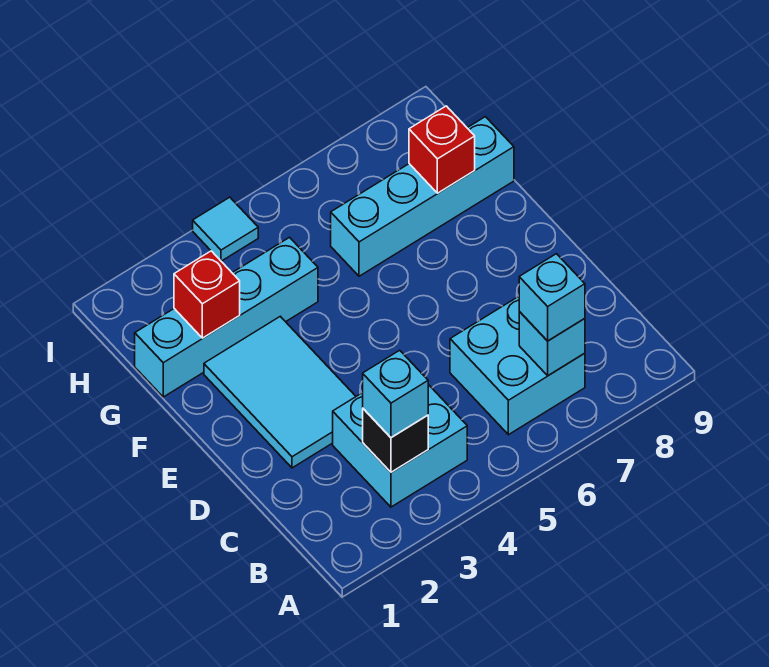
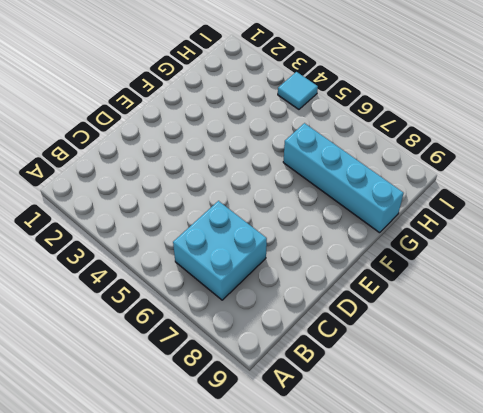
none -> cyan brick B3:C4 level 1
none -> cyan tile D2:F3 level 1
none -> cyan brick G1:G4 level 1

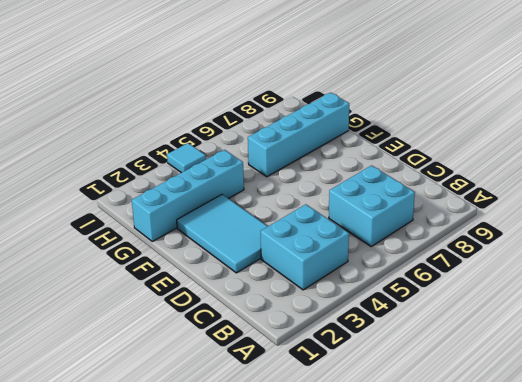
none -> black brick B3 level 2
none -> cyan brick B7 level 2
none -> red brick G2 level 2

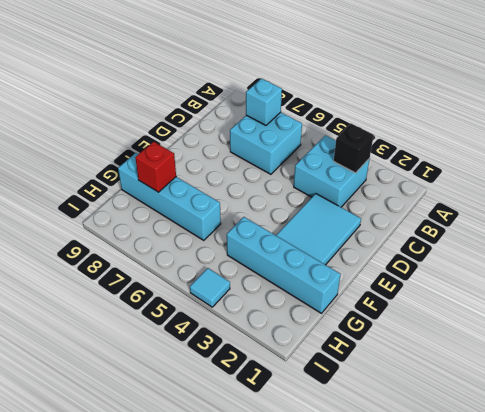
none -> red brick G2 level 2
none -> cyan brick B3 level 3
none -> cyan brick B7 level 3

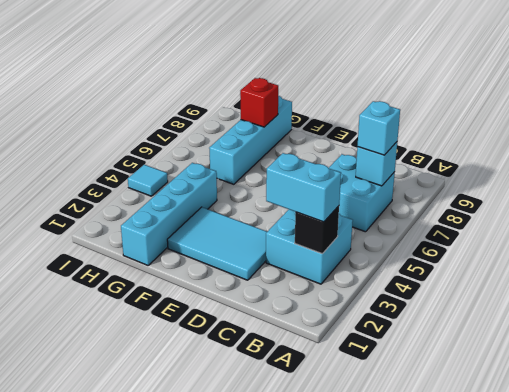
cyan brick B3:C3 level 3 -> cyan brick B3 level 3
none -> red brick G2 level 2

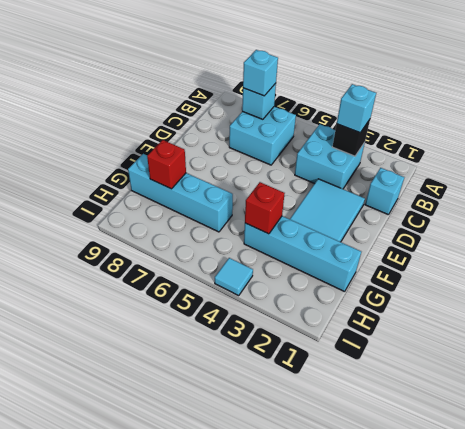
cyan brick C1 level 1 -> none
red brick G4 level 2 -> red brick G2 level 2

